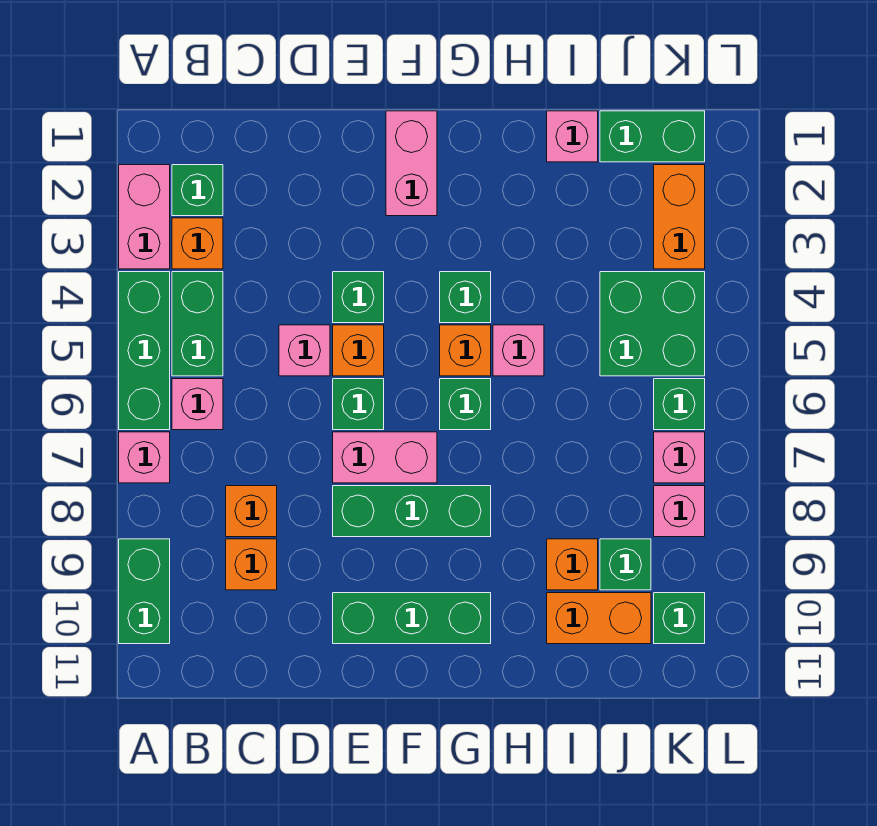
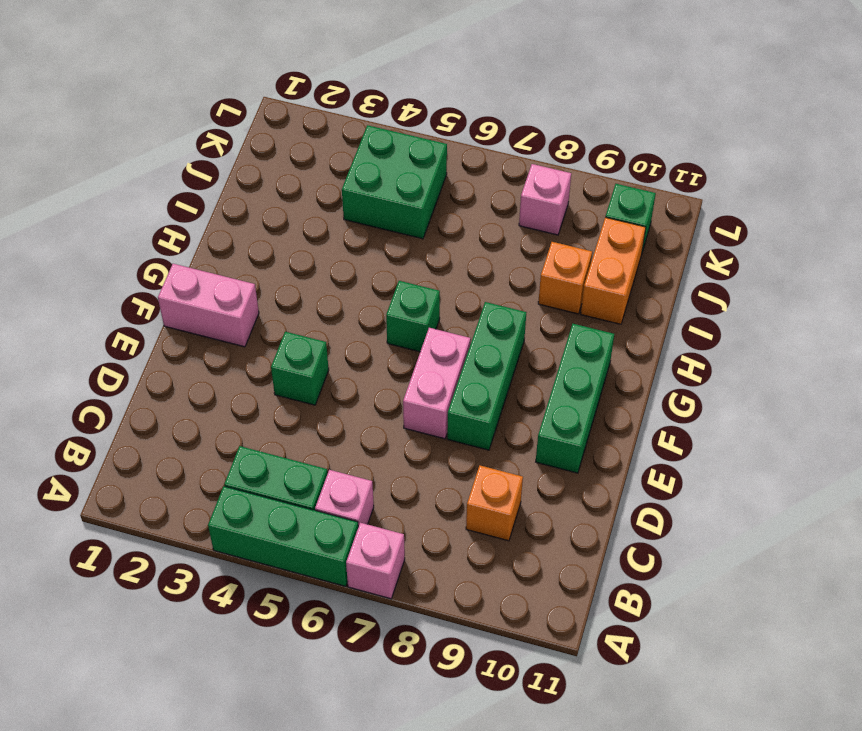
none -> pink brick A2:A3 level 1
none -> green brick A9:A10 level 1
none -> green brick B2 level 1
none -> orange brick B3 level 1

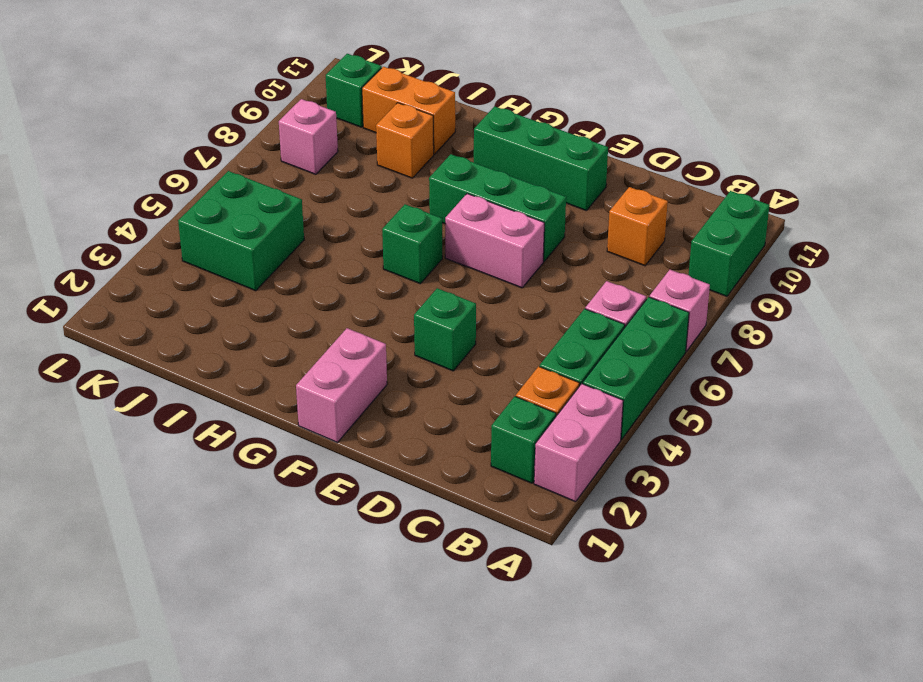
none -> orange brick C8 level 1
none -> pink brick D5 level 1
none -> orange brick E5 level 1
none -> green brick E6 level 1

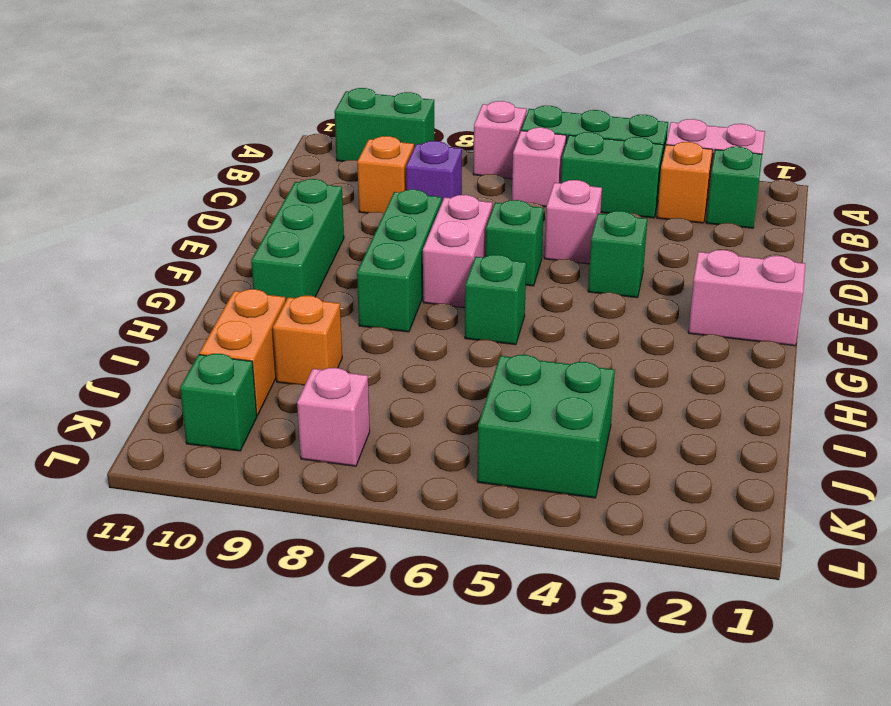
purple brick C8 level 1 -> orange brick C8 level 1
none -> orange brick E5 level 1
none -> green brick G4 level 1
none -> orange brick G5 level 1
none -> pink brick H5 level 1

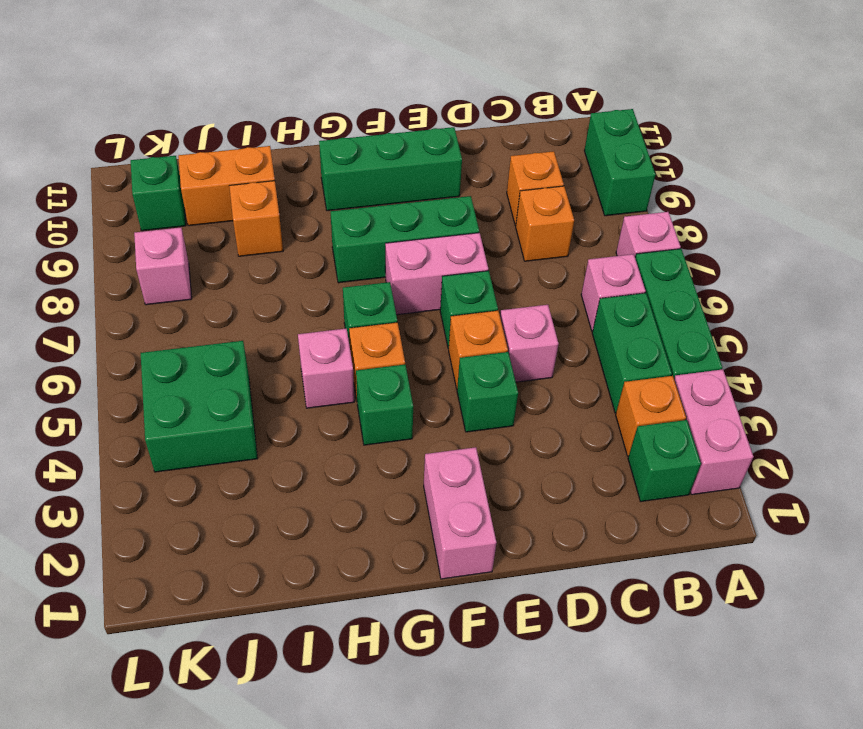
none -> pink brick I1 level 1
none -> green brick J1:K1 level 1
none -> green brick J9 level 1
none -> orange brick K2:K3 level 1

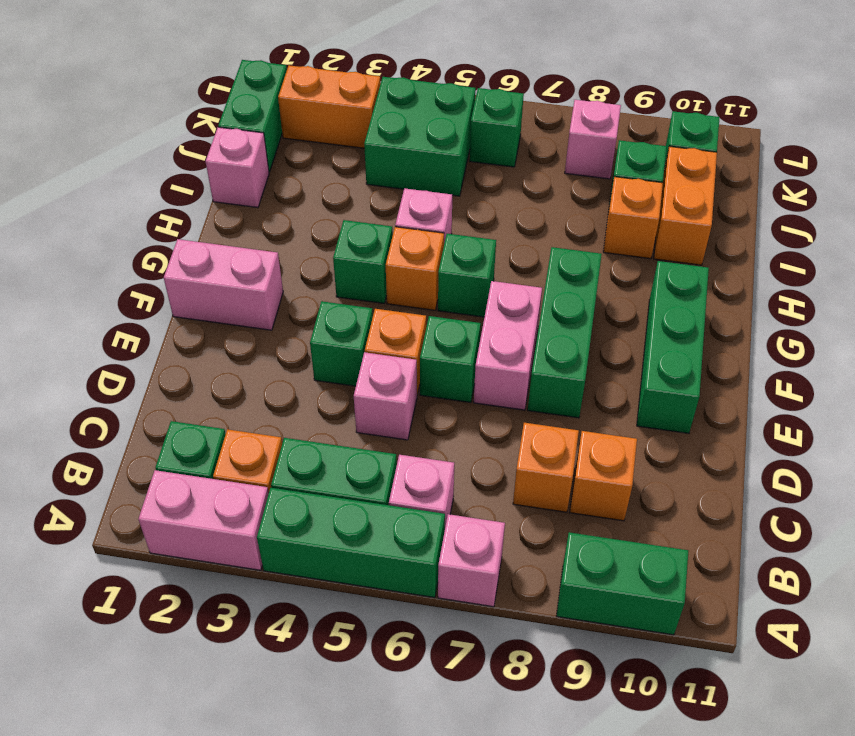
none -> pink brick K7 level 1

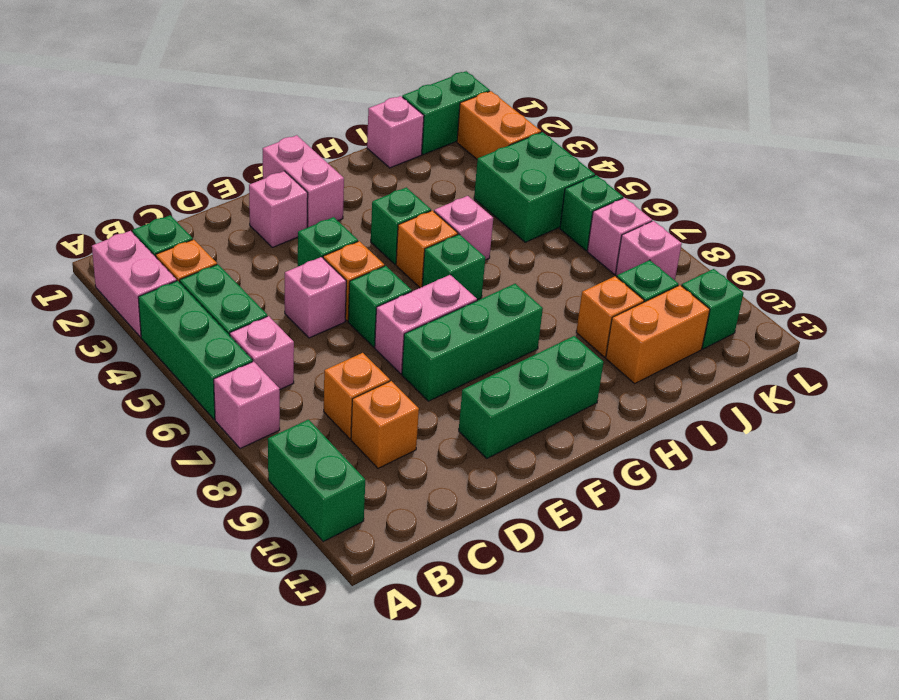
pink brick E2 level 1 -> none

